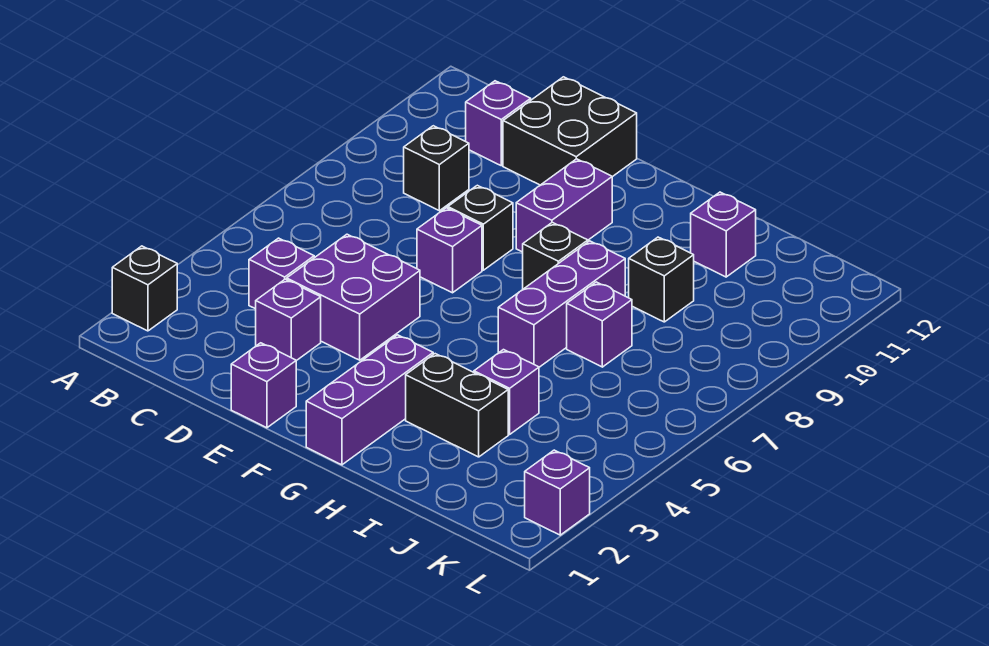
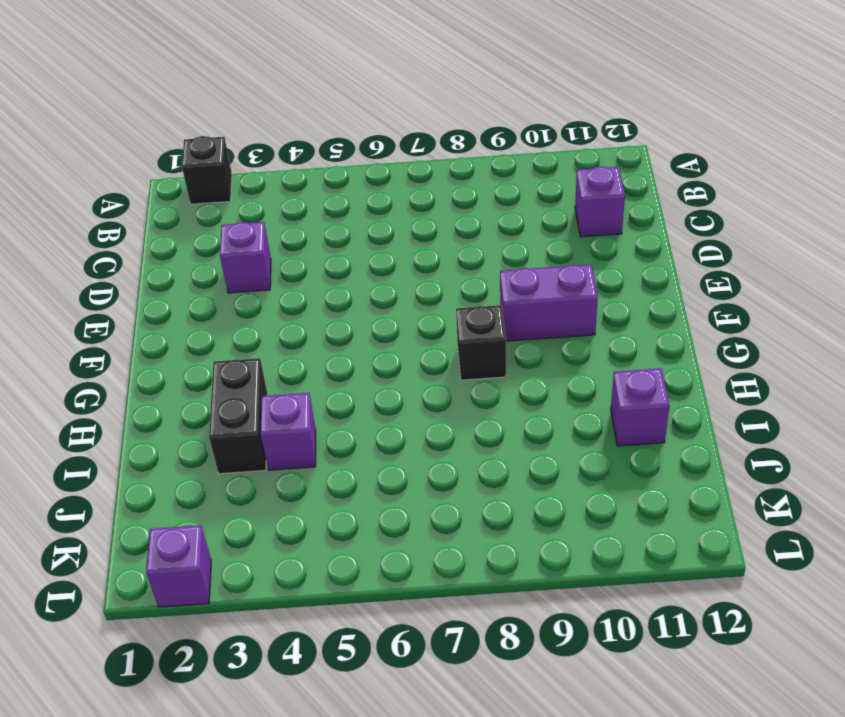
none -> purple brick C4 level 1
none -> black brick C9 level 1
none -> purple brick D4:E5 level 1

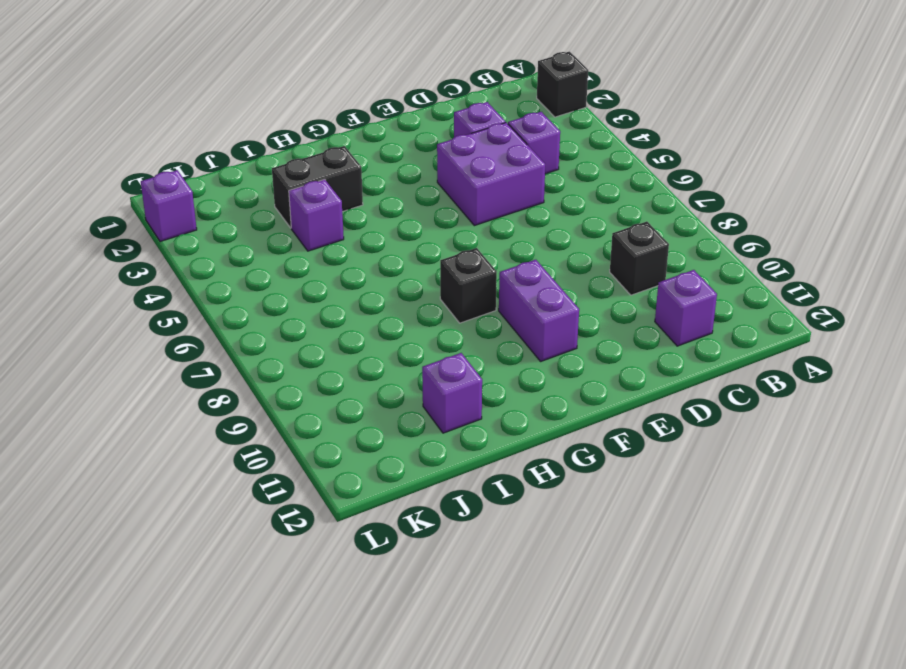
none -> black brick D11:E12 level 1
none -> purple brick E1 level 1
none -> purple brick E7 level 1

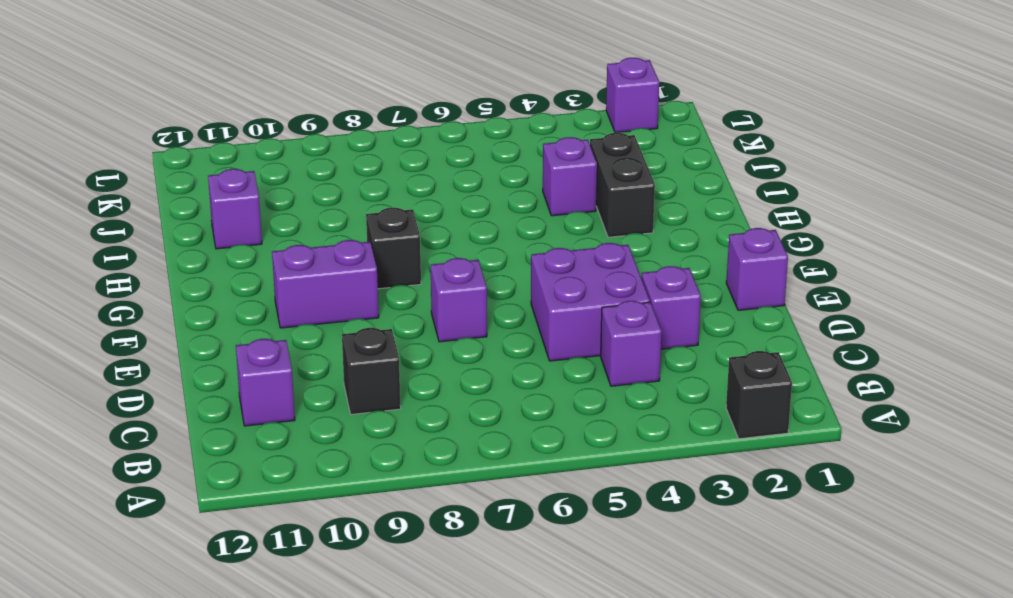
none -> black brick D11:E12 level 1
none -> black brick E8 level 1
none -> purple brick G1:G3 level 1

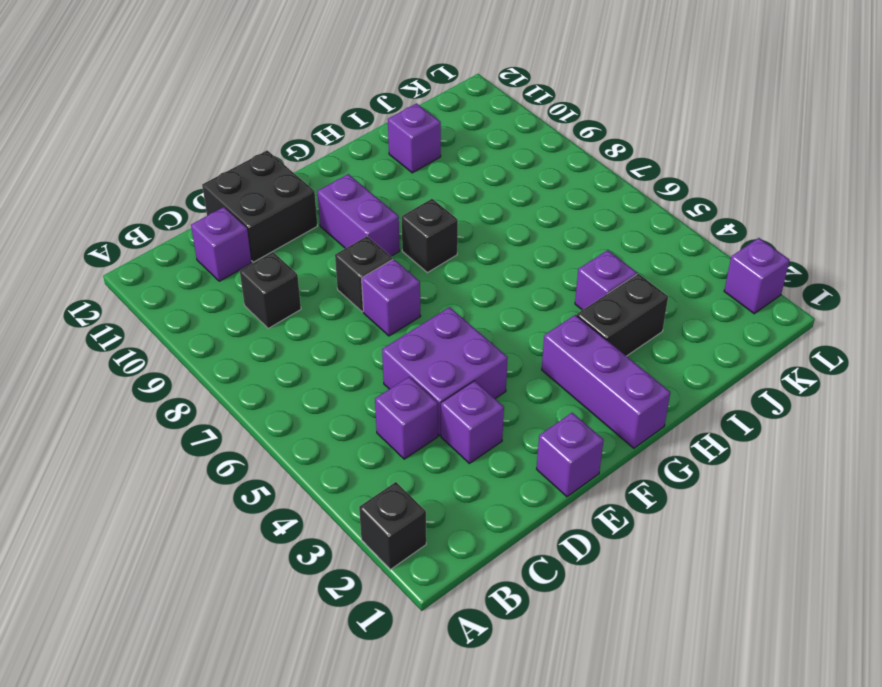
none -> purple brick H6:H8 level 1
none -> purple brick I7 level 1
none -> black brick I9 level 1

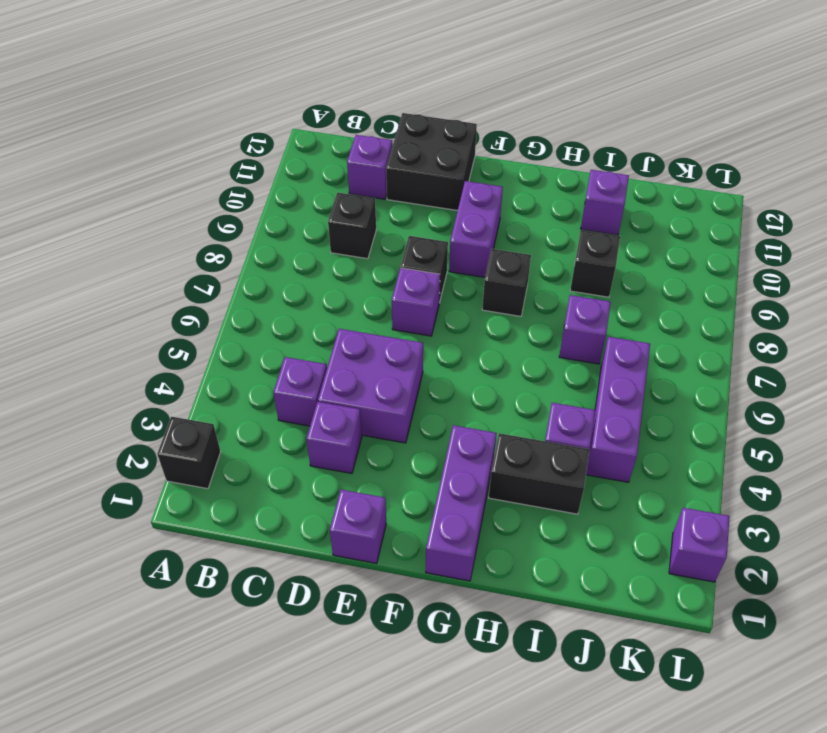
purple brick J4:J6 level 1 -> purple brick H6:H8 level 1

